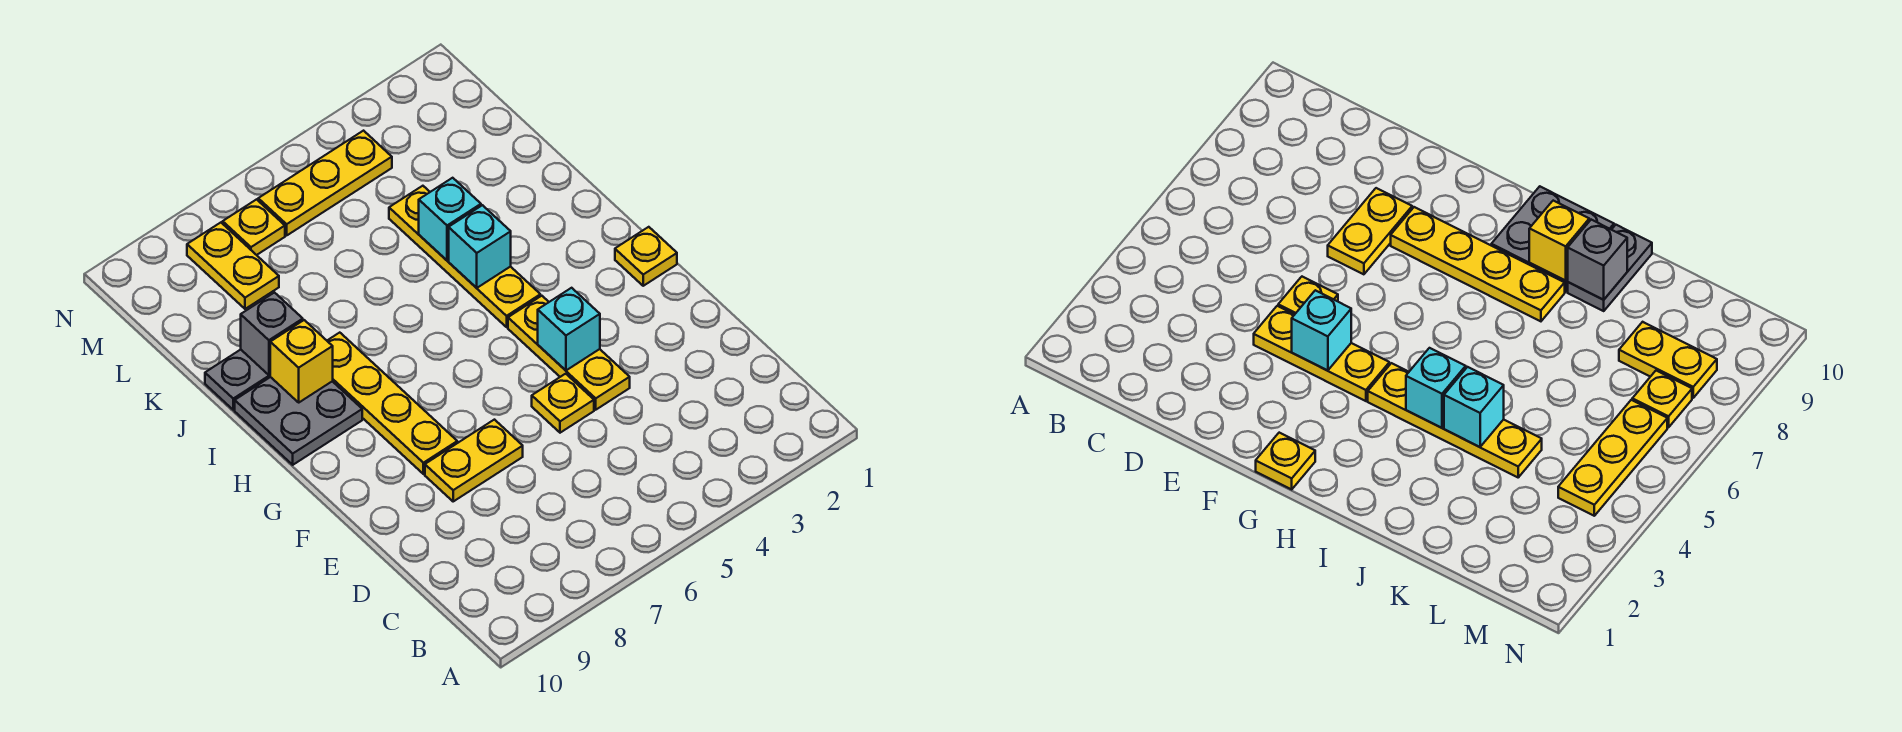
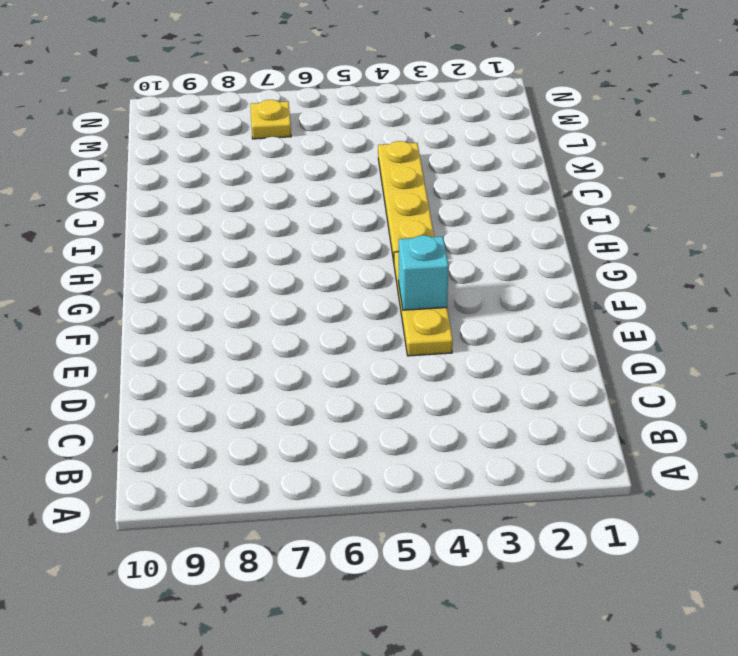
none -> yellow plate E5 level 1
none -> yellow plate E7:E8 level 1
none -> yellow plate F8:I8 level 1

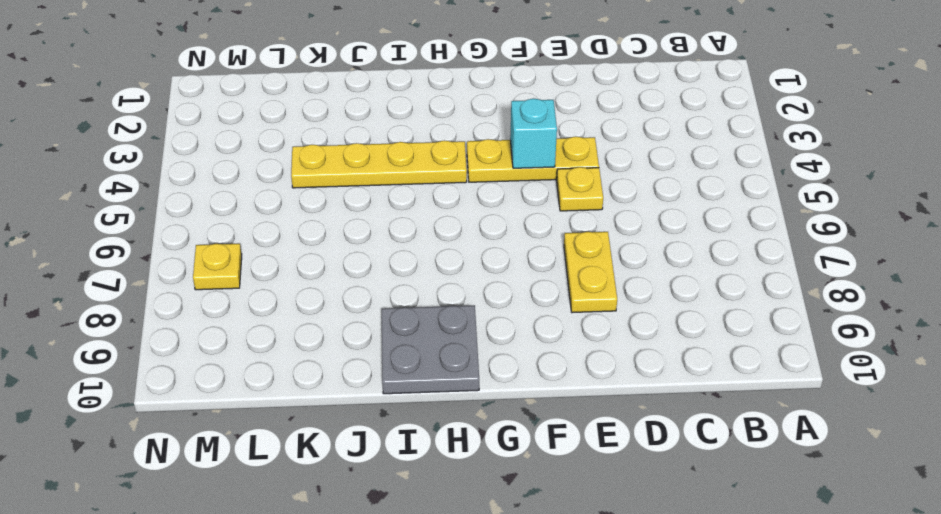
none -> yellow plate F8:I8 level 1
none -> yellow plate G1 level 1
none -> grey plate J9:J10 level 1

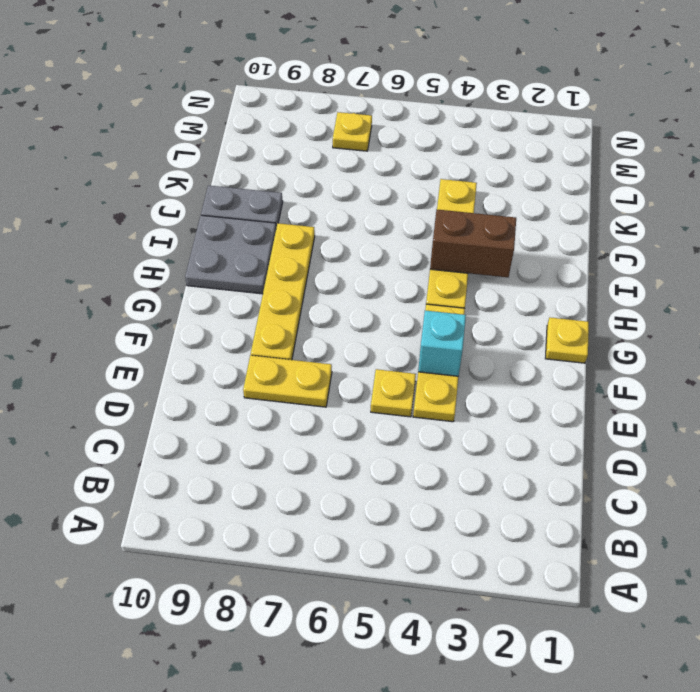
brown brick I3:I4 level 2 -> cyan brick I4 level 2
none -> yellow plate L8:M8 level 1
none -> yellow plate M4:M6 level 1
none -> yellow brick I9 level 2

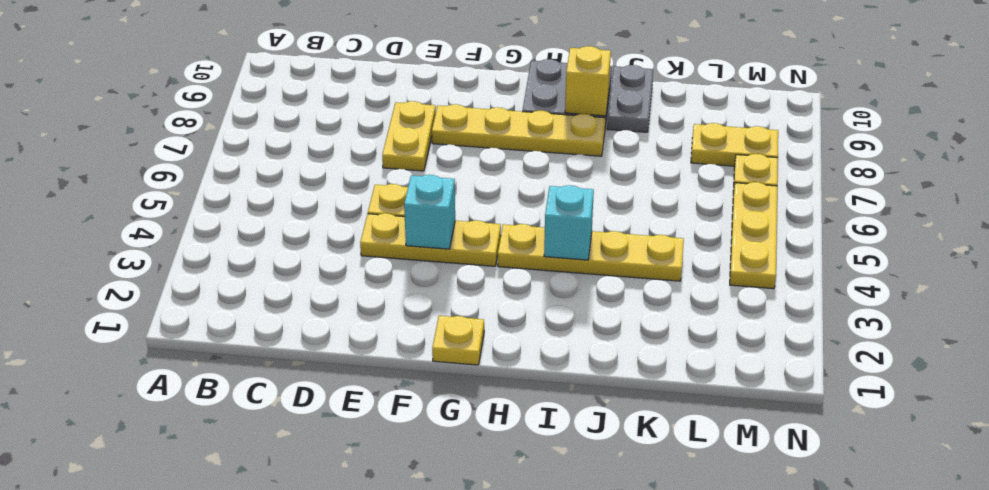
none -> cyan brick J4 level 2
none -> grey brick J9 level 2

